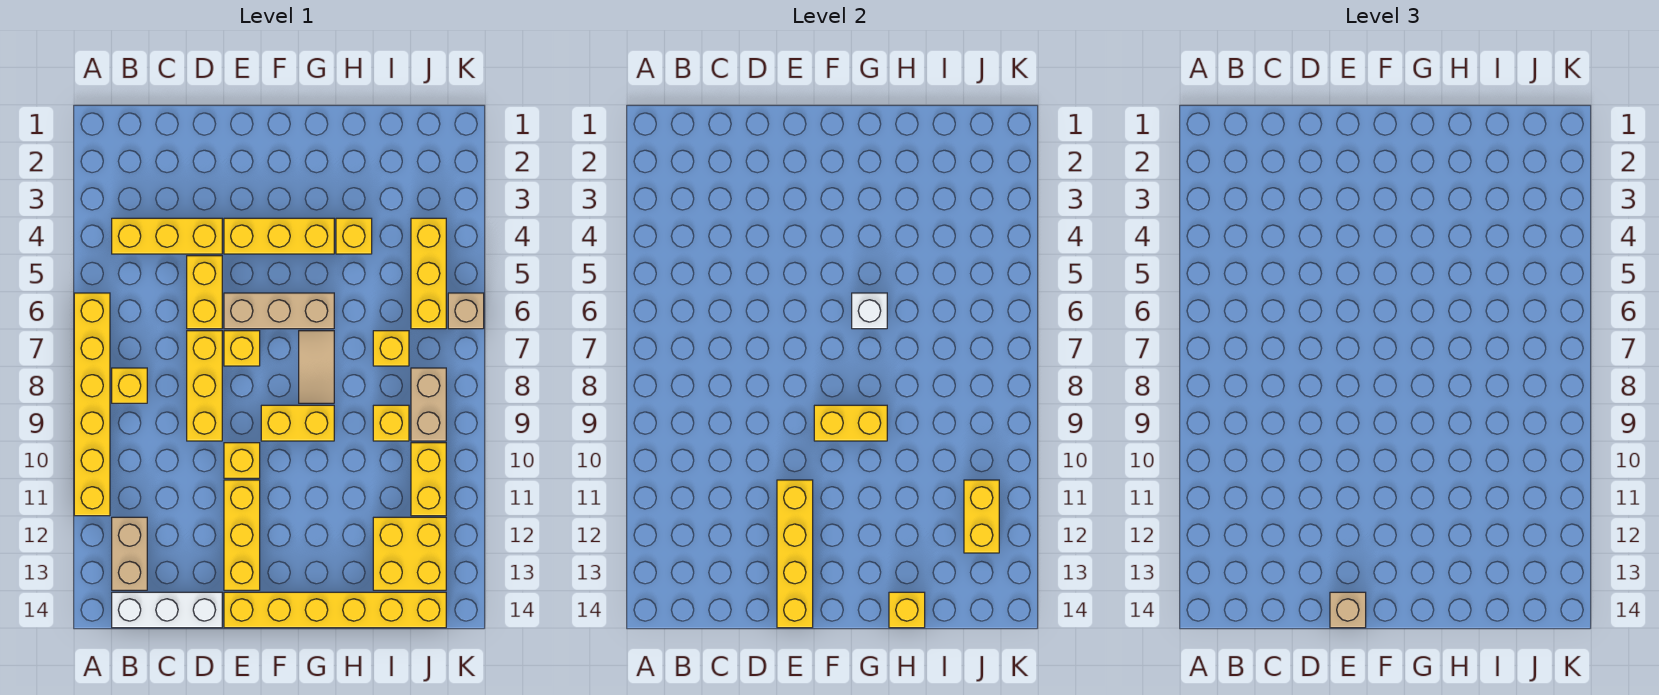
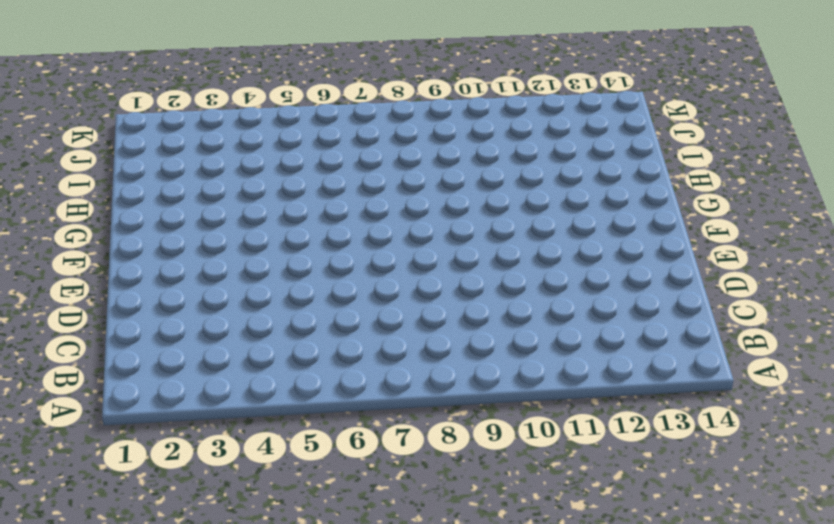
none -> yellow brick A6:A11 level 1
none -> yellow brick B4:D4 level 1
none -> yellow brick B8 level 1

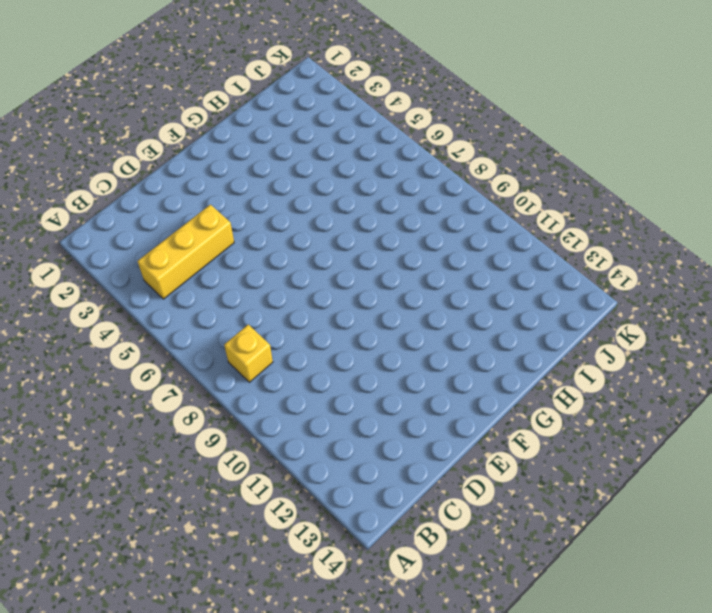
none -> yellow brick A6:A11 level 1
none -> tan brick B12:B13 level 1
none -> white brick B14:D14 level 1

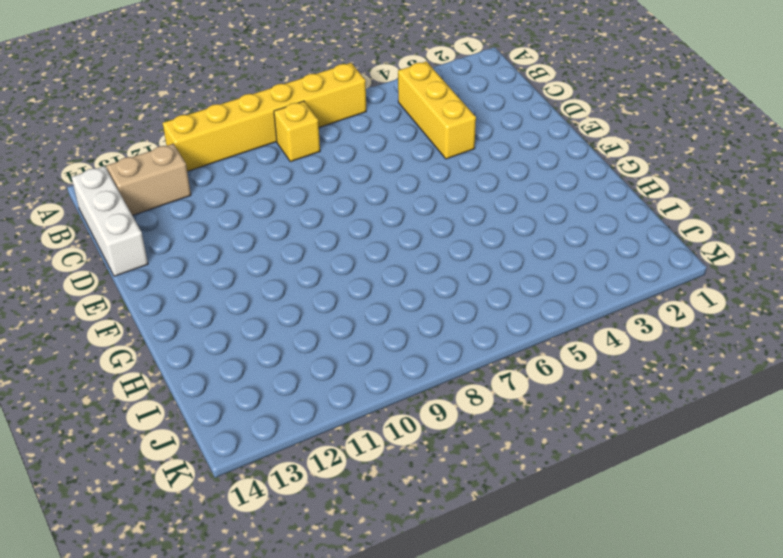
none -> yellow brick D5:D6 level 1
none -> yellow brick D7:D9 level 1
none -> yellow brick E4:G4 level 1

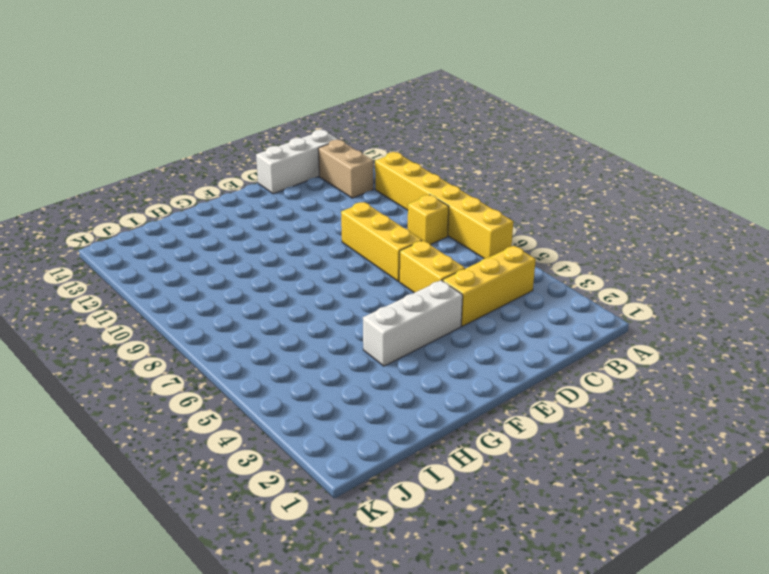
white brick E4:G4 level 1 -> yellow brick E4:G4 level 1
none -> tan brick E6:G6 level 1
none -> yellow brick E7 level 1
none -> yellow brick E10 level 1

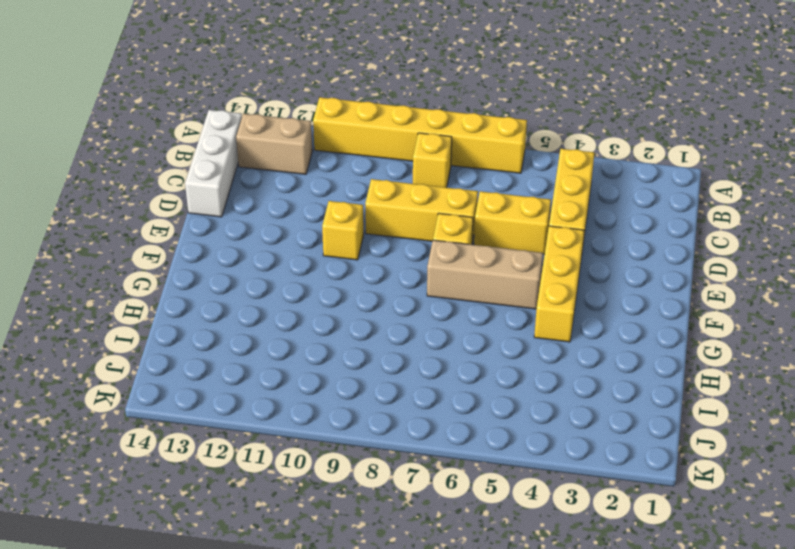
tan brick F5:F7 level 1 -> tan brick E6:G6 level 1
none -> yellow brick E11:E13 level 1
none -> yellow brick E14:J14 level 1
none -> yellow brick F9:G9 level 1

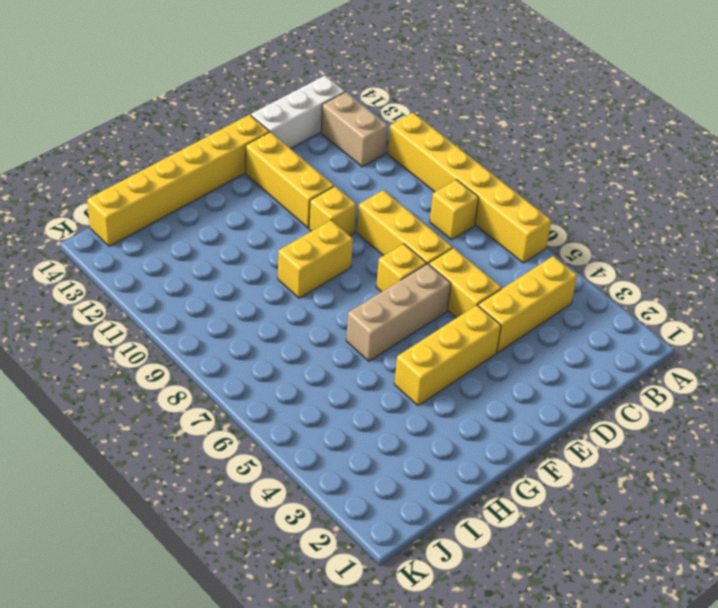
none -> tan tile G7:G8 level 1
none -> yellow brick H4 level 1
none -> yellow brick I7 level 1

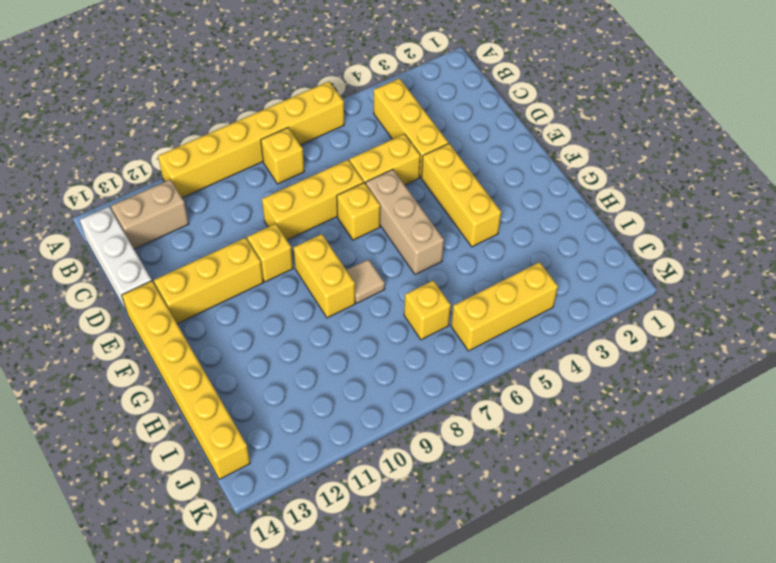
tan tile G8 level 1 -> tan tile G7:G8 level 1
none -> yellow brick H4 level 1
none -> yellow brick I9 level 1
none -> yellow brick I12:J13 level 1

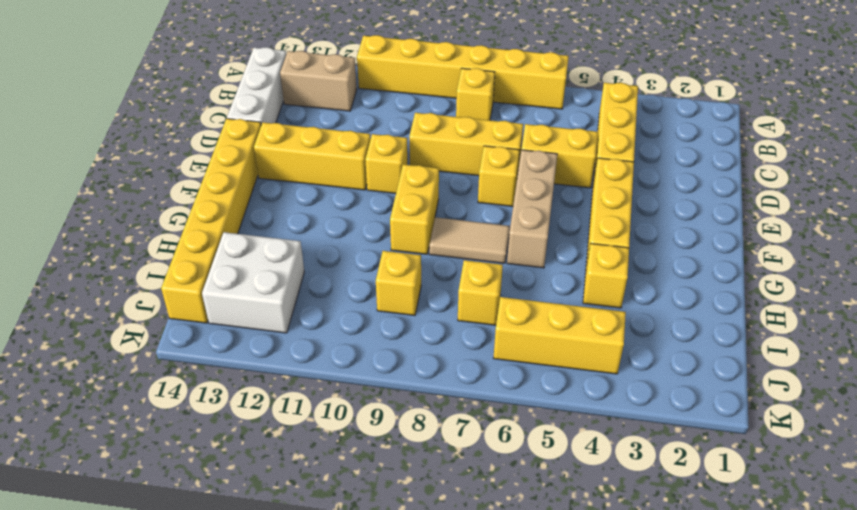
white brick I12:J13 level 1 -> yellow brick I12:J13 level 1
none -> tan brick J8:J9 level 1
none -> yellow brick J10:J11 level 1
none -> tan brick K6 level 1

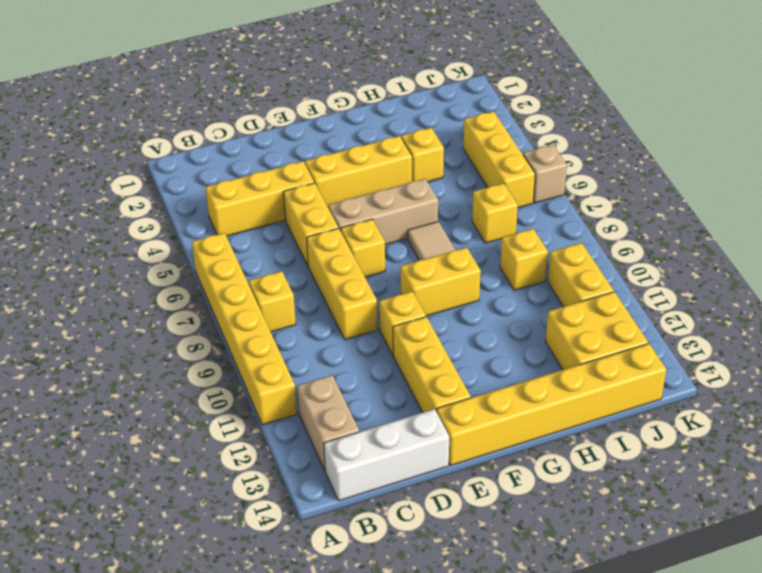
none -> tan brick J8:J9 level 1
none -> yellow brick E11:E14 level 2
none -> yellow brick F9:G9 level 2

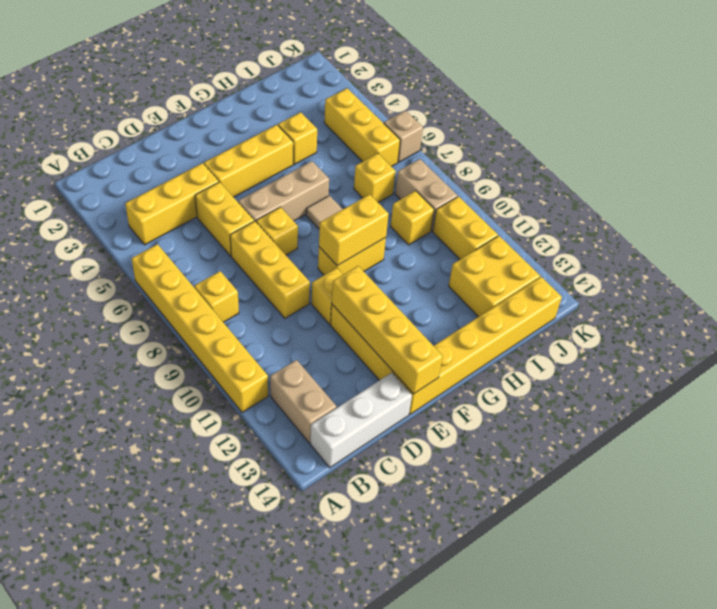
none -> white brick G6 level 2
none -> yellow brick H14 level 2
none -> yellow brick J11:J12 level 2

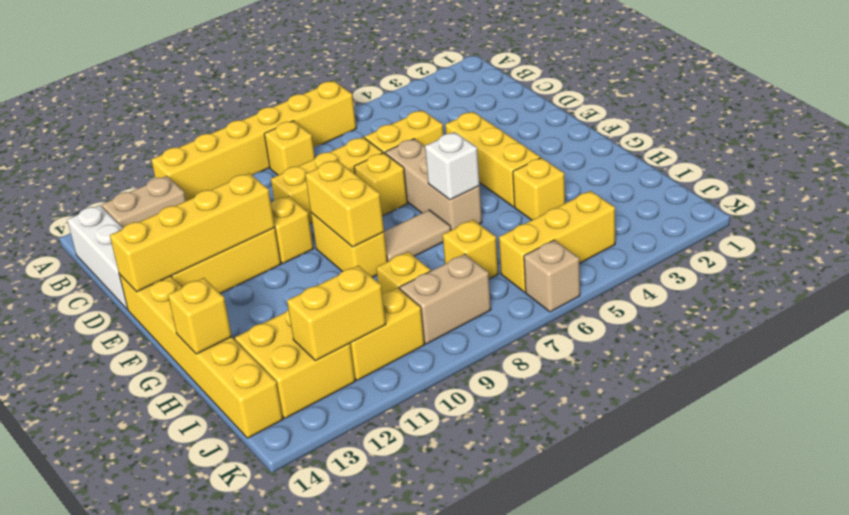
none -> yellow brick B4:D4 level 1
none -> tan brick E14 level 3

